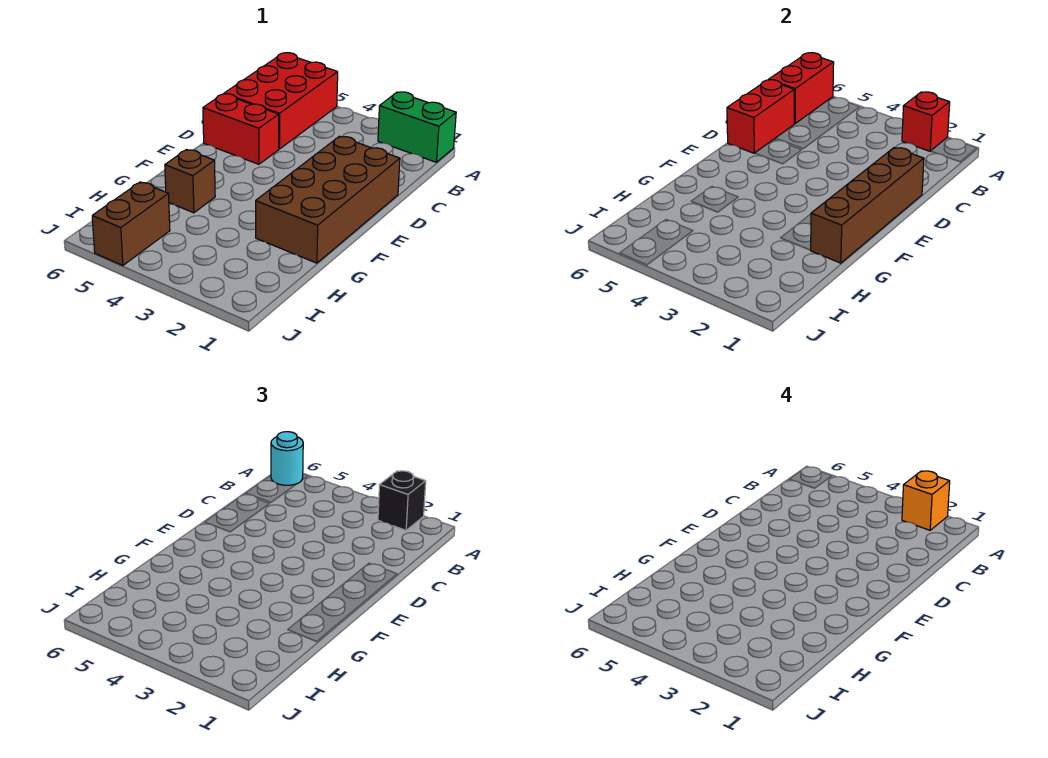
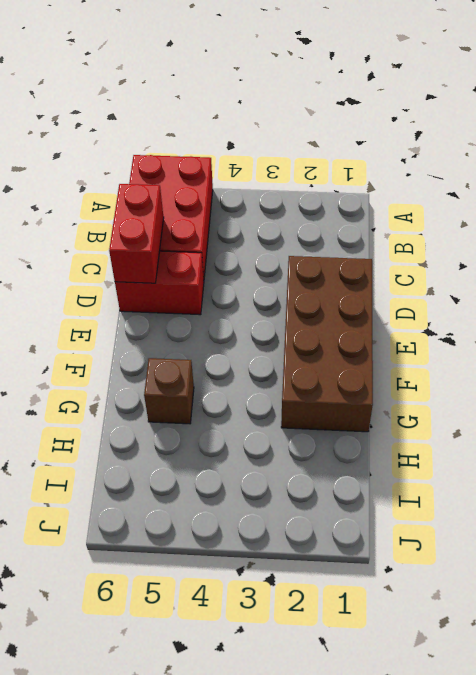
none -> green brick A1:A2 level 1
none -> brown brick I5:J5 level 1
none -> red brick A2 level 2

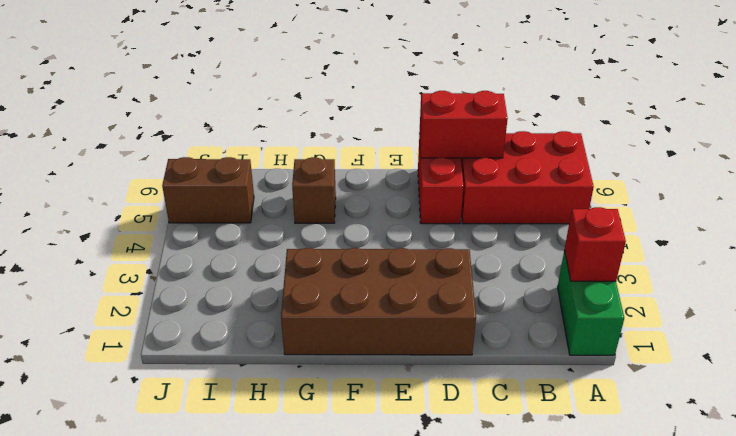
none -> red brick A6:B6 level 2
none -> brown brick D1:G1 level 2
none -> black brick A2 level 3

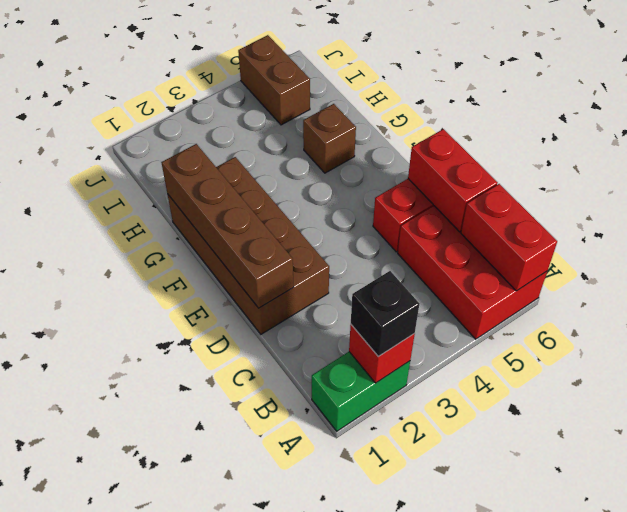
none -> cyan round brick A6 level 3
none -> orange brick A2 level 4

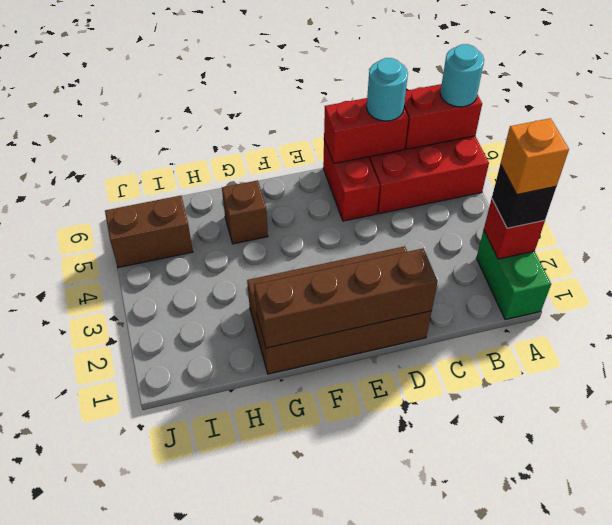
cyan round brick C6 level 3 -> none

